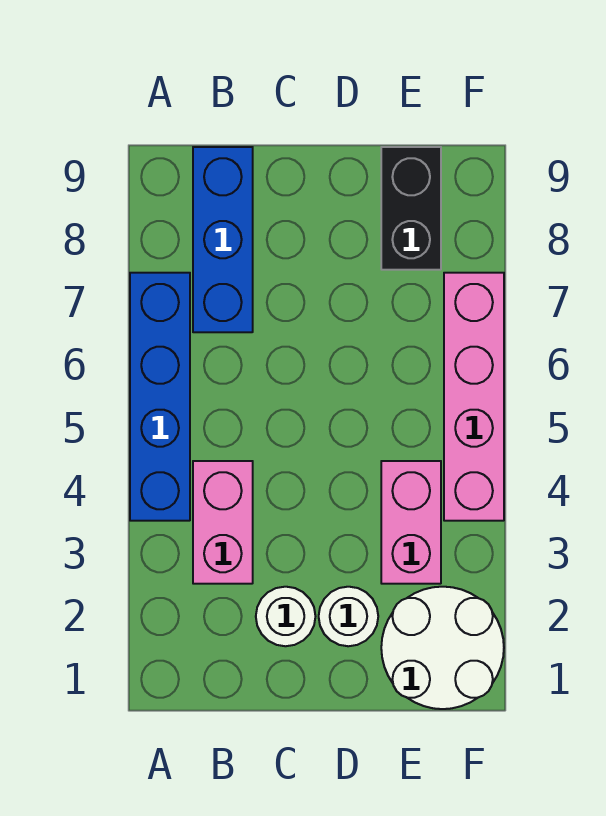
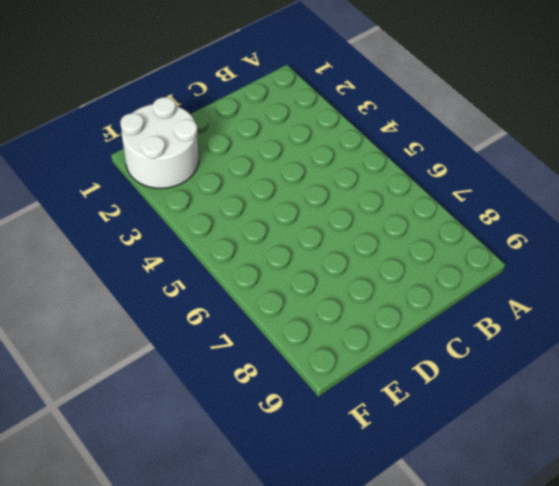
none -> blue brick A4:A7 level 1
none -> pink brick B3:B4 level 1

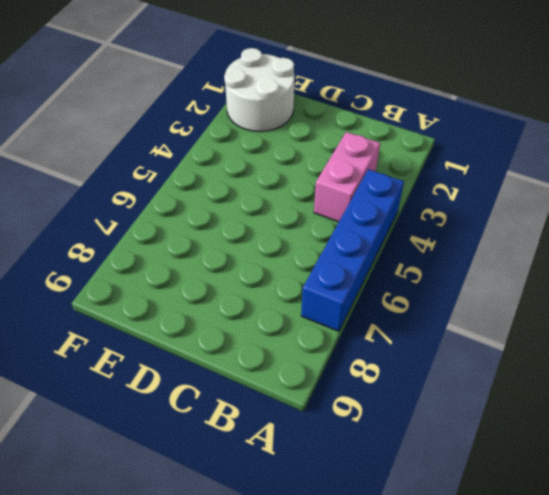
none -> blue brick B7:B9 level 1
none -> white round brick C2 level 1

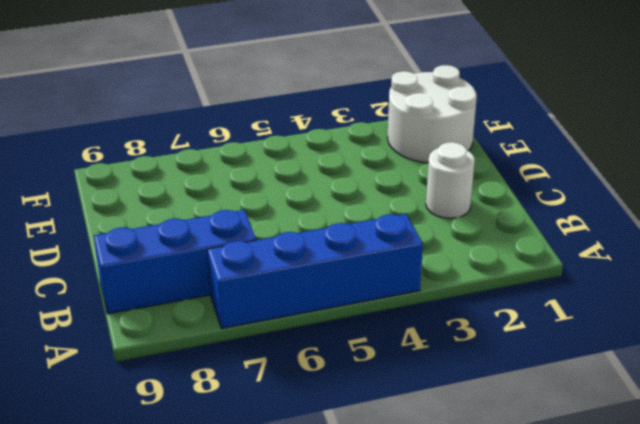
none -> pink brick B3:B4 level 1
none -> white round brick D2 level 1

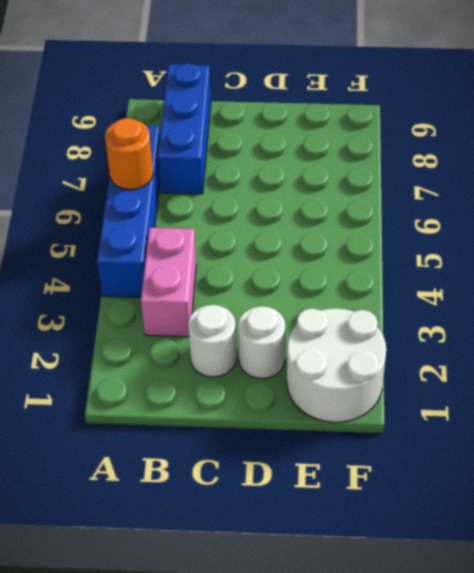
orange round brick A6 level 2 -> none
none -> pink brick E3:E4 level 1
none -> black brick E8:E9 level 1

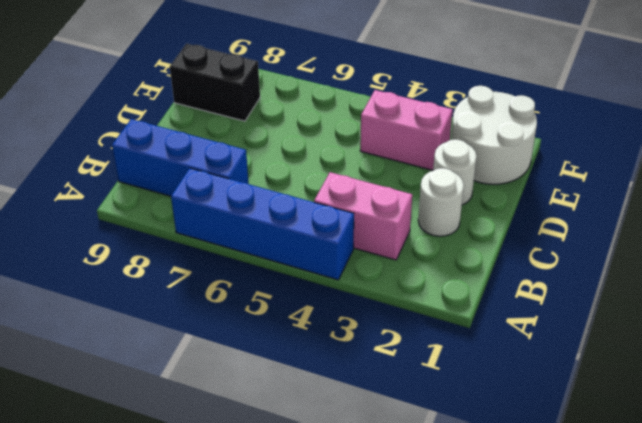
none -> pink brick F4:F7 level 1

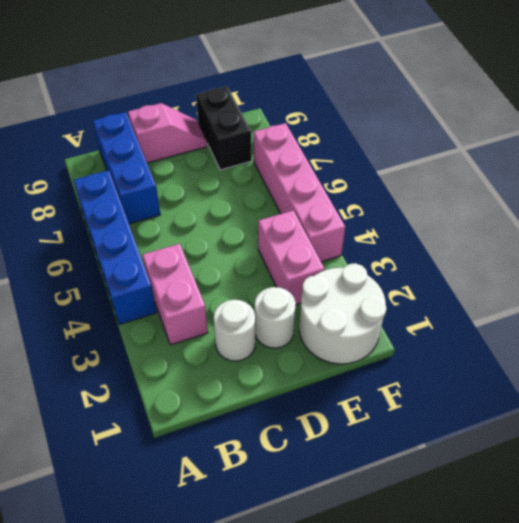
pink slope C9:D9 level 1 top C -> none

